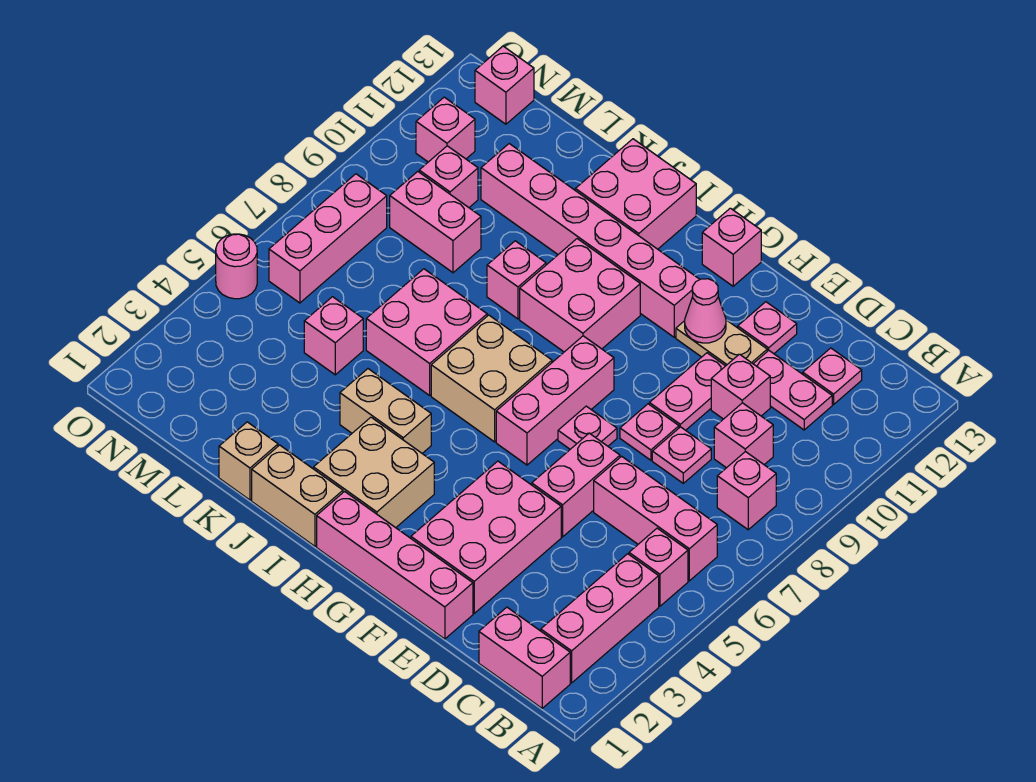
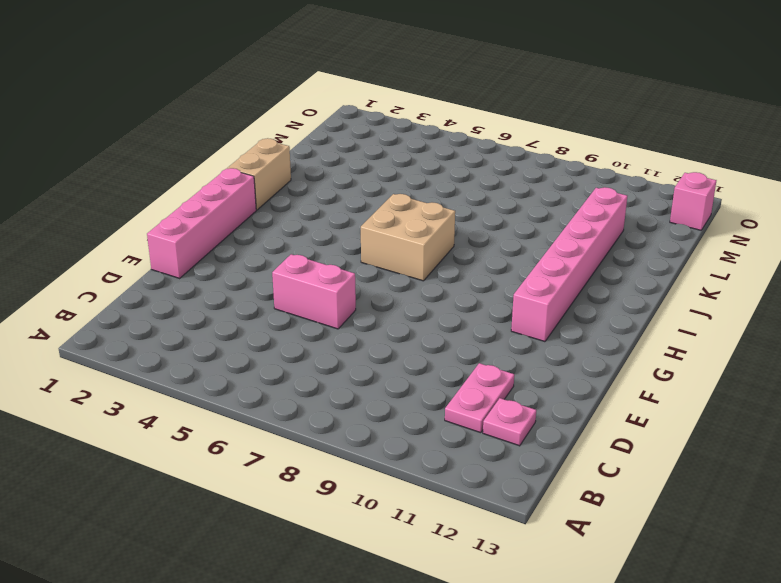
none -> pink brick B1:C1 level 1
none -> pink brick B2:B4 level 1
none -> pink brick B5 level 1
none -> pink brick B6:D6 level 1

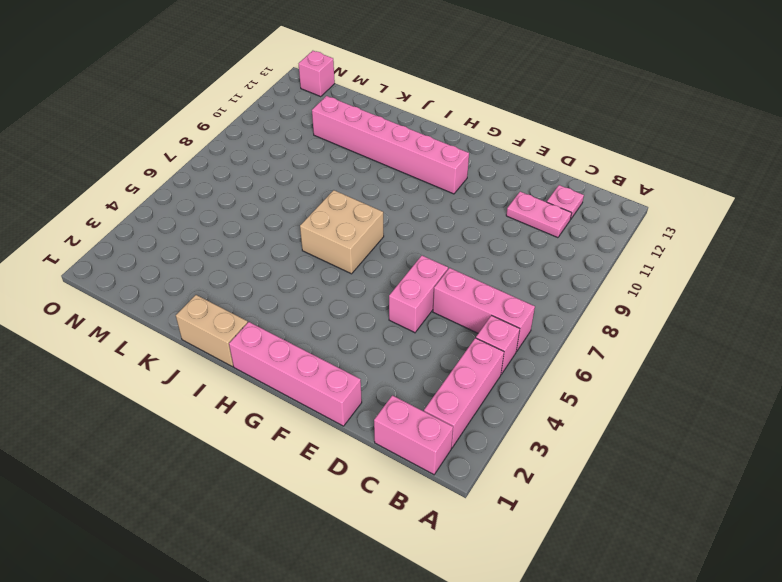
none -> pink brick B8 level 1
none -> pink brick C9 level 1
none -> pink plate D8 level 1
none -> pink brick D10 level 1

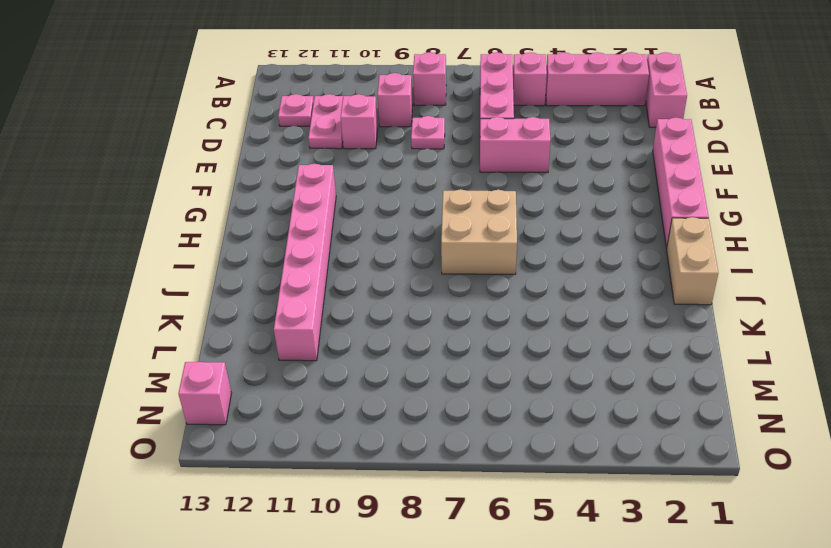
none -> pink brick E2:F4 level 1
none -> pink plate E8 level 1
none -> pink plate E9:E10 level 1
none -> tan plate E11:F11 level 1

